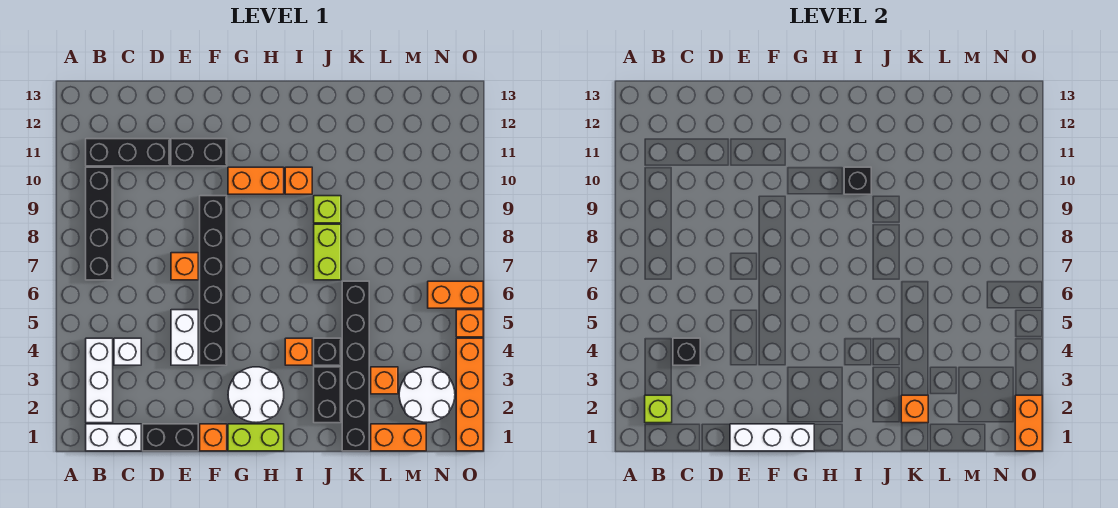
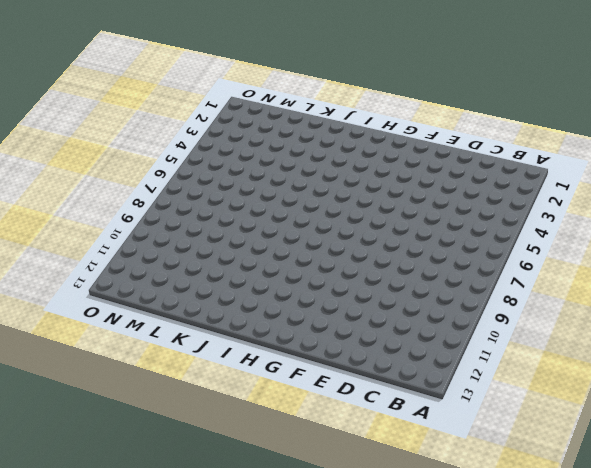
none -> white brick B1:C1 level 1
none -> white brick B2:B4 level 1
none -> black brick B7:B10 level 1
none -> black brick B11:D11 level 1

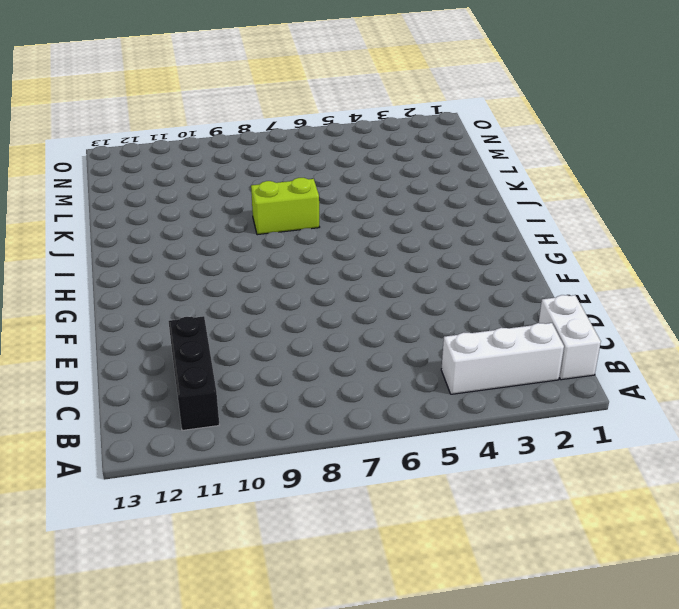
none -> black brick B7:B10 level 1
none -> white brick C4 level 1
none -> black brick D1:E1 level 1
none -> white brick E4:E5 level 1

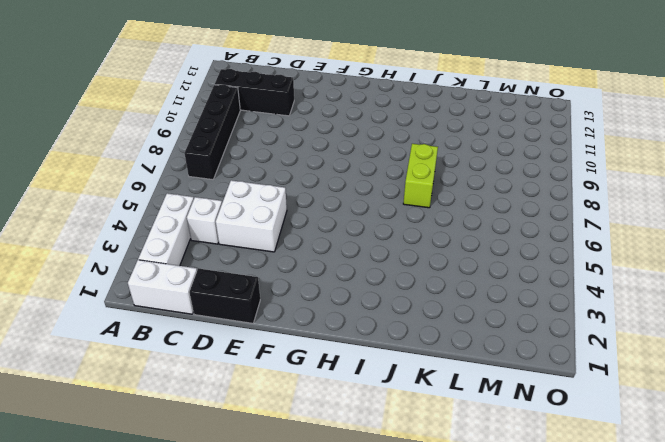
white brick D4:E5 level 1 -> white brick E4:E5 level 1
none -> orange brick E7 level 1
none -> black brick E11:F11 level 1
none -> orange brick F1 level 1
none -> black brick F4:F9 level 1

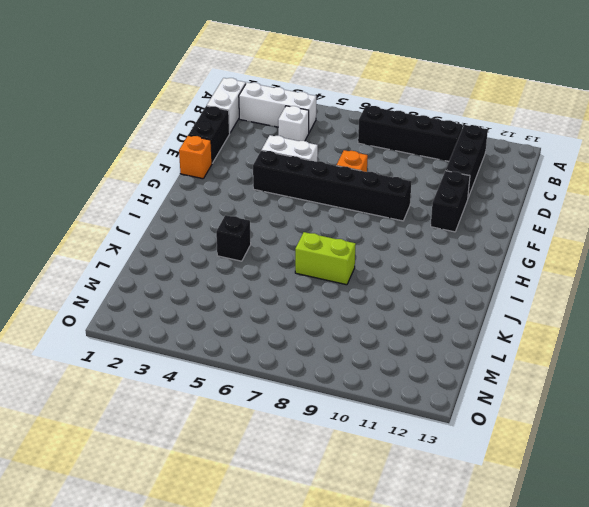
none -> lime brick G1:H1 level 1
none -> white round brick G2:H3 level 1
none -> orange brick G10:H10 level 1
none -> orange brick I4 level 1

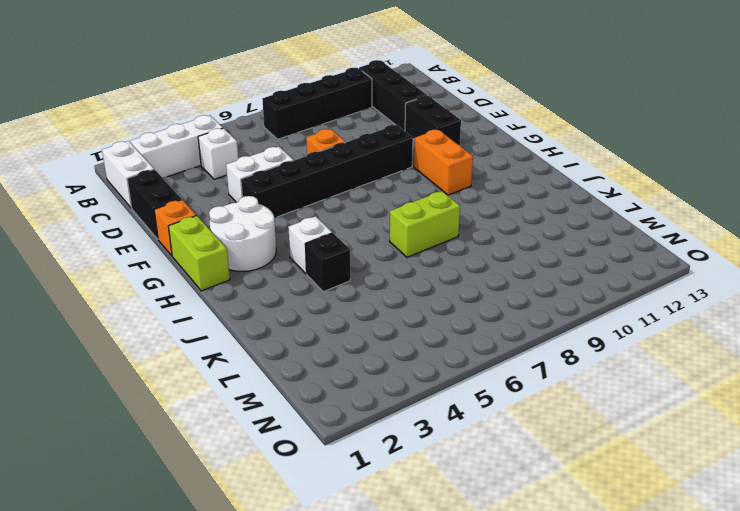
white brick I4 level 1 -> orange brick I4 level 1
none -> orange brick I10 level 1
none -> black brick J2:J3 level 1
none -> lime brick J9 level 1
none -> black brick K1:K6 level 1

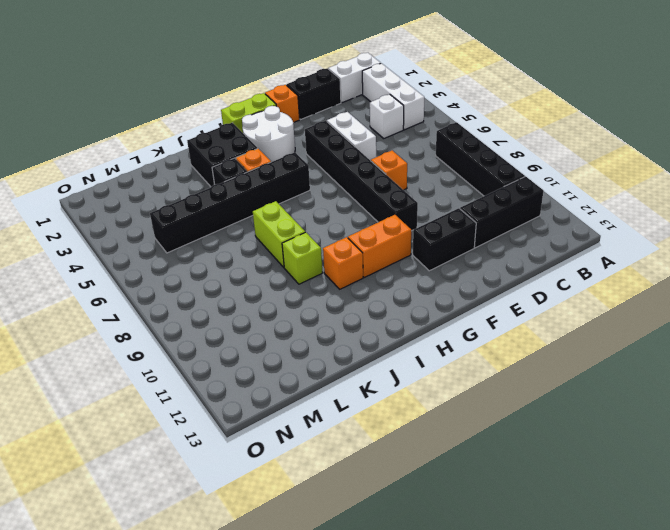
black brick H5:M5 level 1 -> black brick K1:K6 level 1
black brick I2:J3 level 1 -> black brick J2:J3 level 1
none -> orange brick L1:M1 level 1
none -> orange brick L3 level 1
none -> white round brick M2:N3 level 1
none -> orange brick N6:O6 level 1

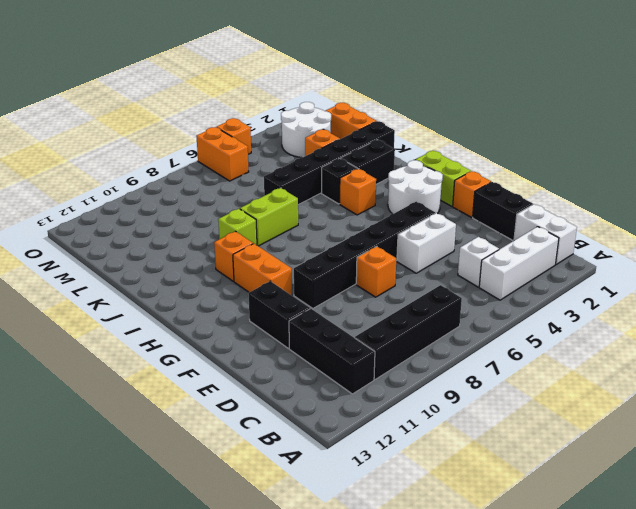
none -> orange brick O1:O4 level 1
none -> lime brick B2 level 2
none -> black brick C4 level 2
none -> white brick E1:G1 level 2

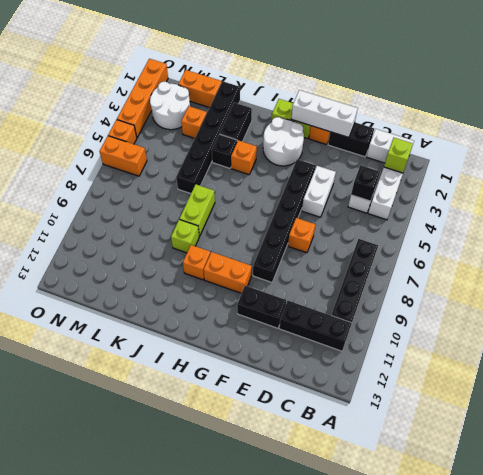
none -> black brick I10 level 2
none -> orange brick K2 level 2
none -> orange brick O1:O2 level 2

